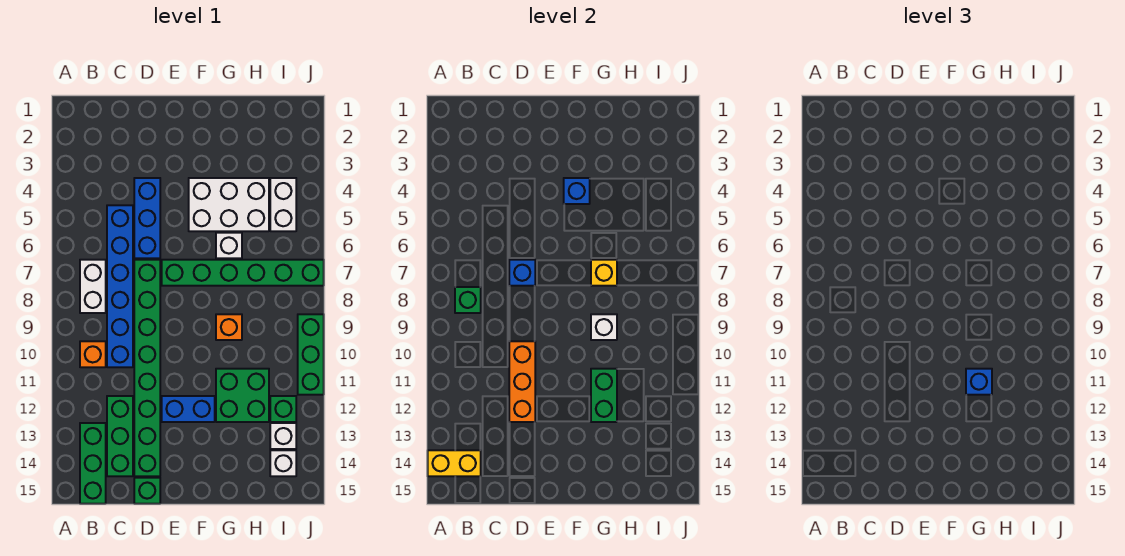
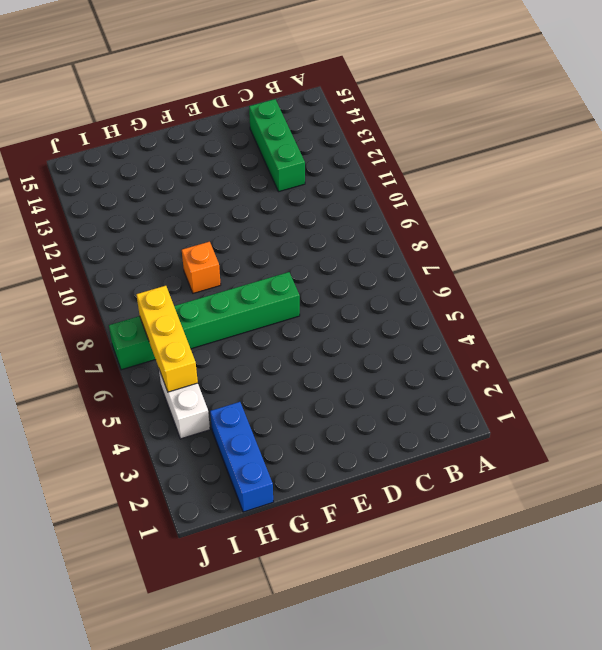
blue brick H1:H3 level 1 -> blue brick D4:D6 level 1
yellow brick I5:I7 level 2 -> none
none -> white brick B7:B8 level 1
none -> orange brick B10 level 1
none -> green brick B13:B15 level 1

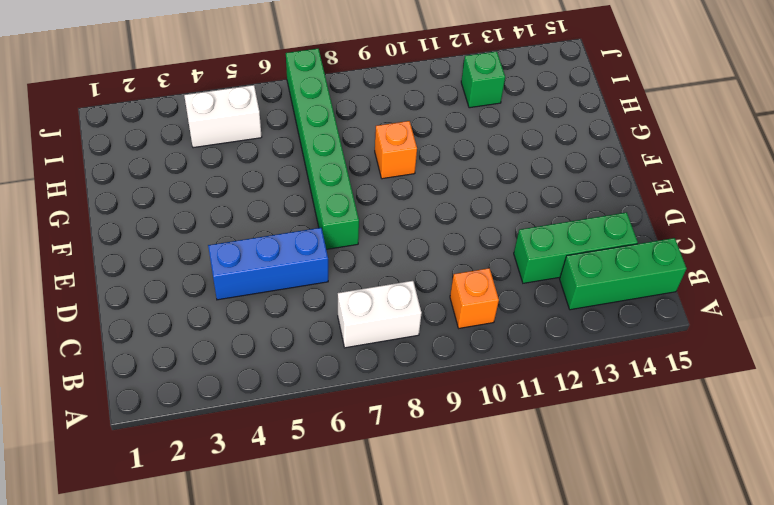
none -> blue brick C5:C10 level 1
none -> green brick D7:D14 level 1
none -> green brick D15 level 1

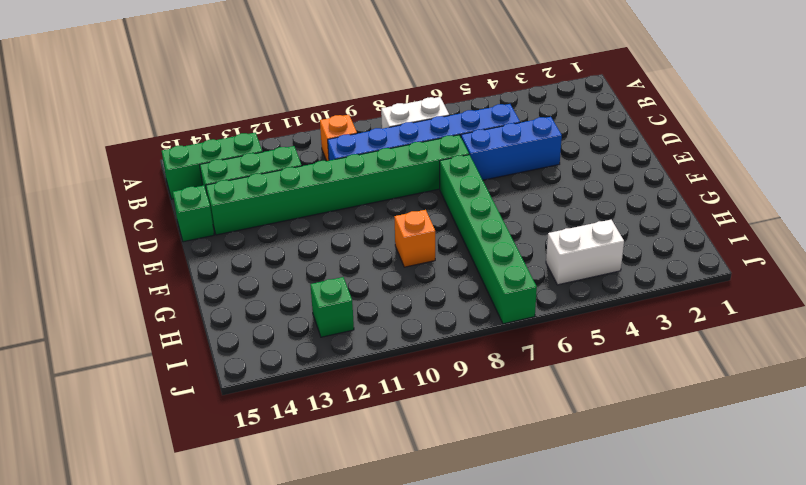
none -> blue brick E12:F12 level 1
none -> white brick F4:H5 level 1
none -> white brick G6 level 1

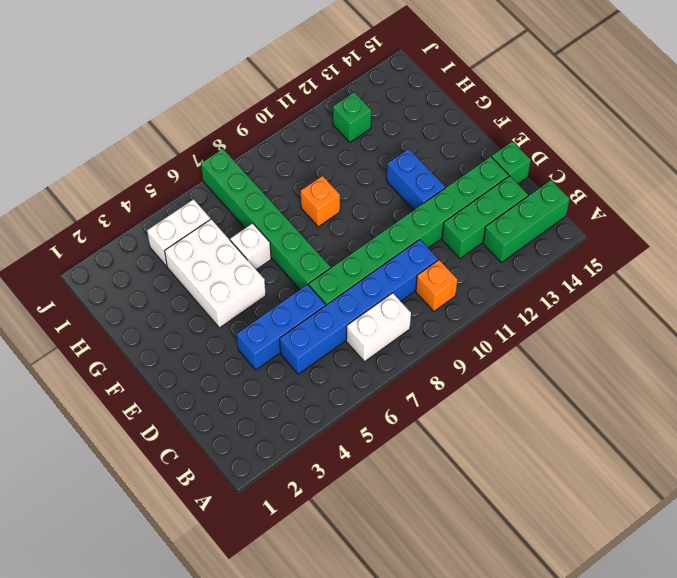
none -> green brick G11:H12 level 1
none -> white brick I13 level 1
none -> white brick I14 level 1

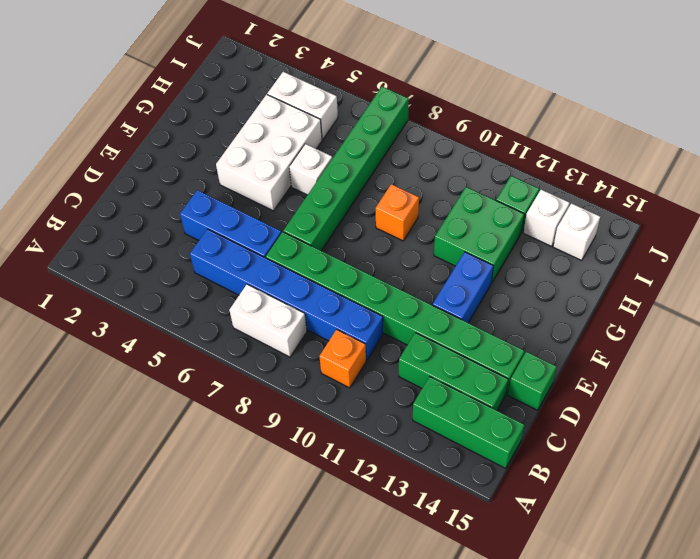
none -> green brick J9:J11 level 1
none -> yellow brick A14:B14 level 2
none -> green brick B8 level 2

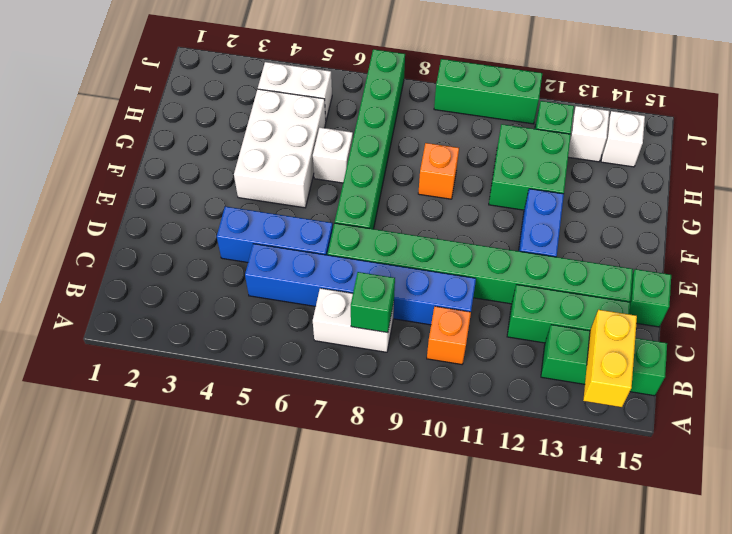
none -> blue brick D7 level 2
none -> orange brick D10:D12 level 2
none -> blue brick F4 level 2

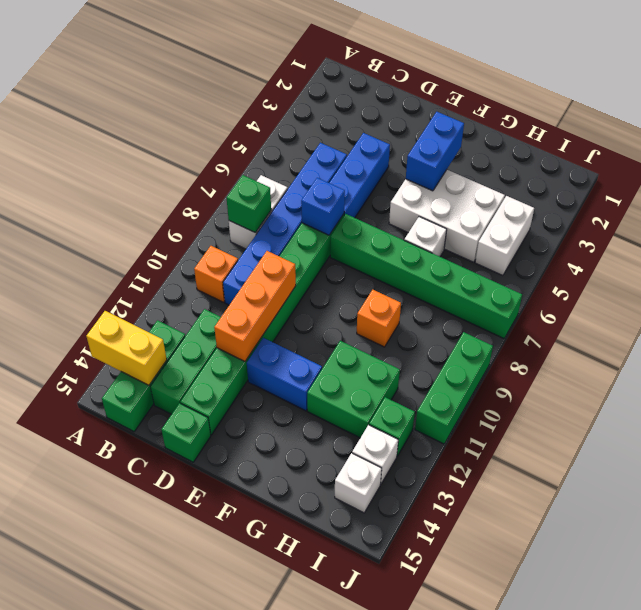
blue brick F3:F4 level 2 -> blue brick F4 level 2
none -> yellow brick G7 level 2
none -> white brick G9 level 2
none -> green brick G11:G12 level 2

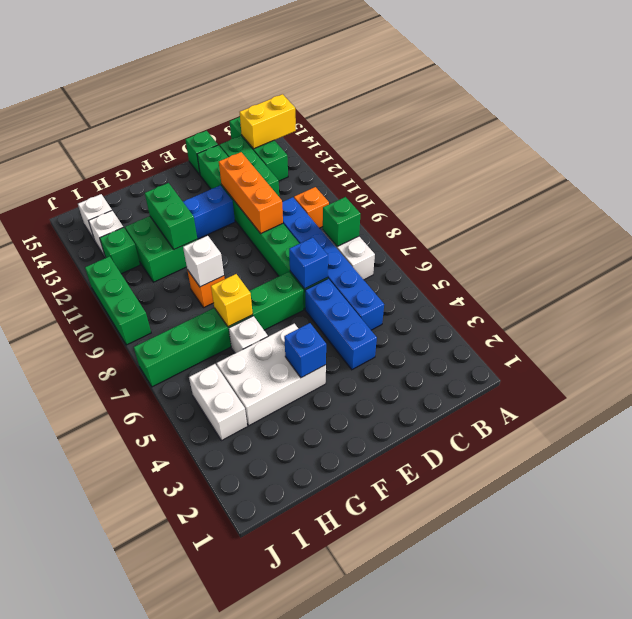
none -> blue brick G11 level 3

